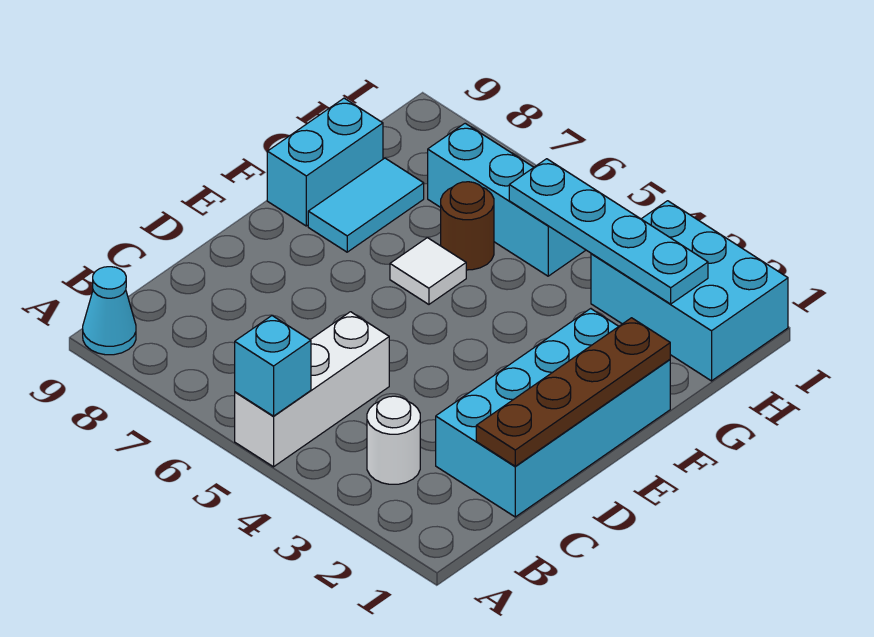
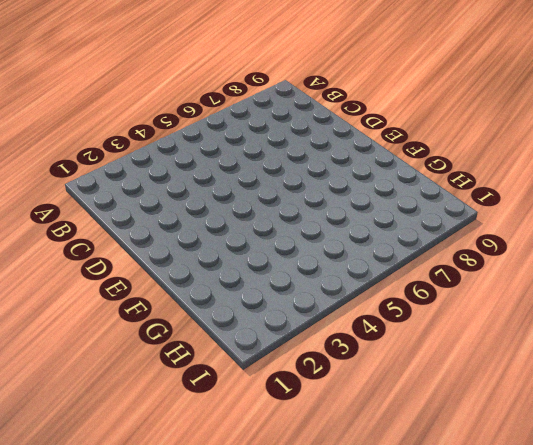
none -> white brick A5:C5 level 1
none -> cyan cone A9 level 1
none -> white round brick B3 level 1

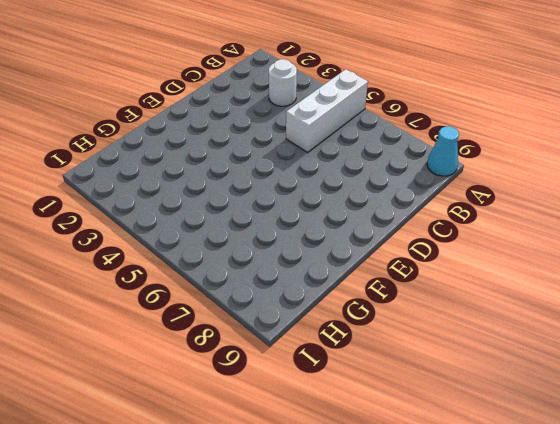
none -> cyan brick C1:F2 level 1
none -> white tile F6 level 1
none -> cyan tile F8:G8 level 1

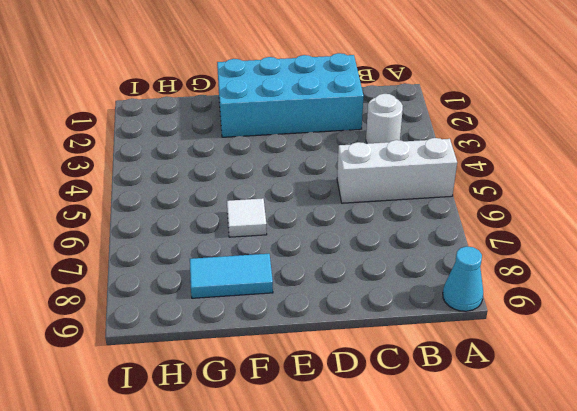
none -> cyan brick F9:G9 level 1
none -> brown round brick G6 level 1
none -> cyan brick H1:I3 level 1

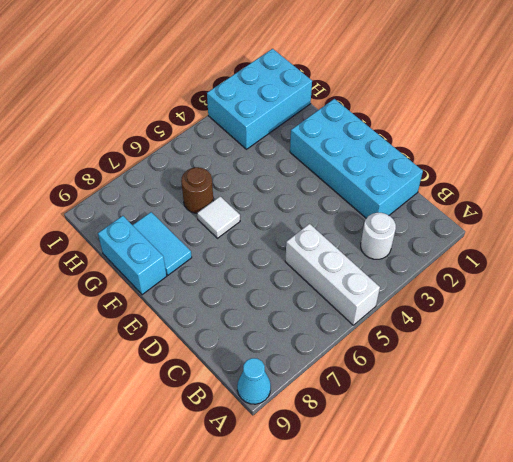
none -> cyan brick H5:H7 level 1
none -> cyan brick A5 level 2
none -> brown plate C1:F1 level 2

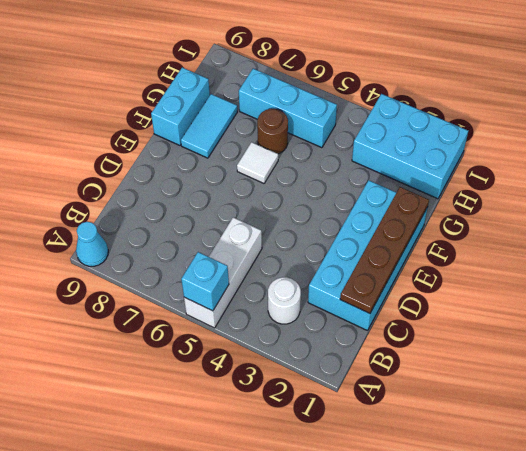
none -> cyan plate H2:H5 level 2

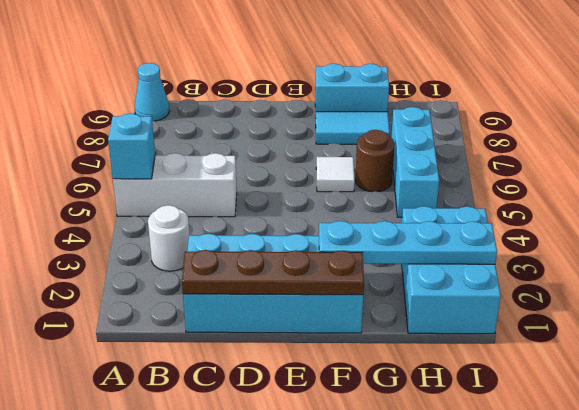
cyan plate F2:I2 level 2 -> cyan plate H2:H5 level 2

